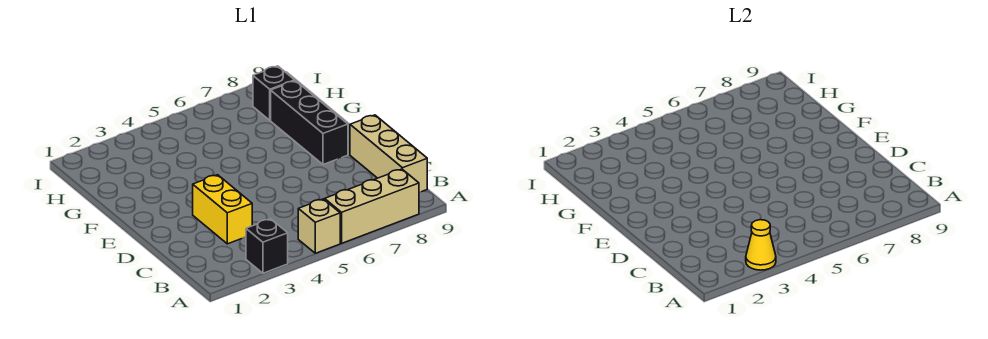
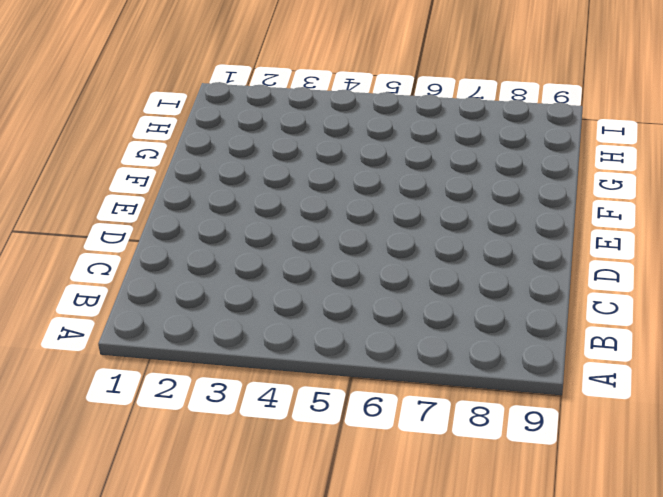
none -> black brick A3 level 1
none -> tan brick A5 level 1

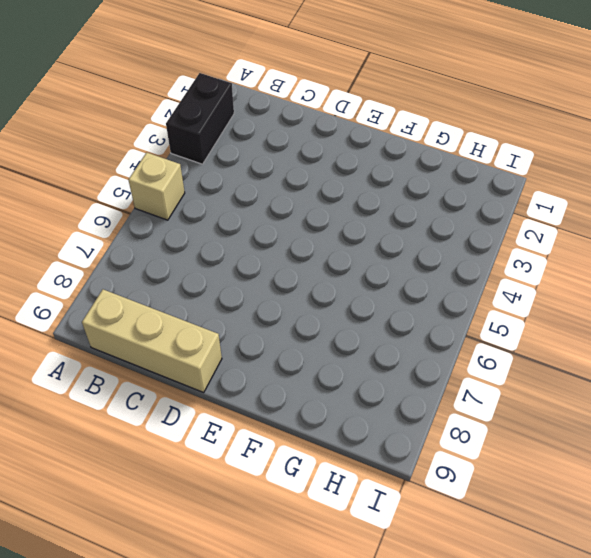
black brick A2:A3 level 1 -> black brick A3 level 1
none -> tan brick A6:A8 level 1
none -> yellow brick C3:D3 level 1

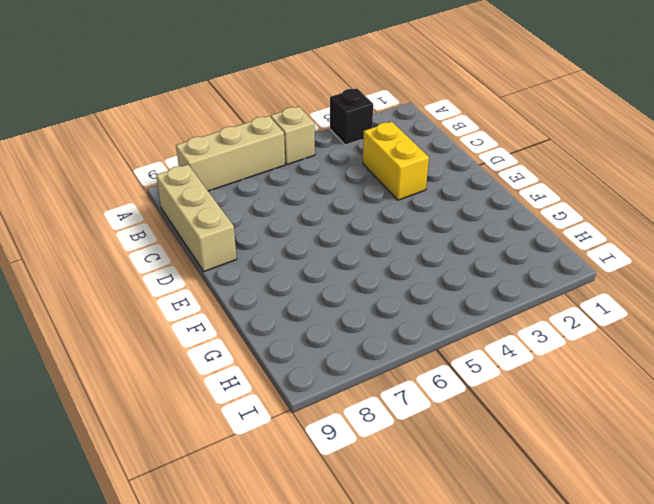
none -> black brick E8:G8 level 1
none -> black brick H8 level 1

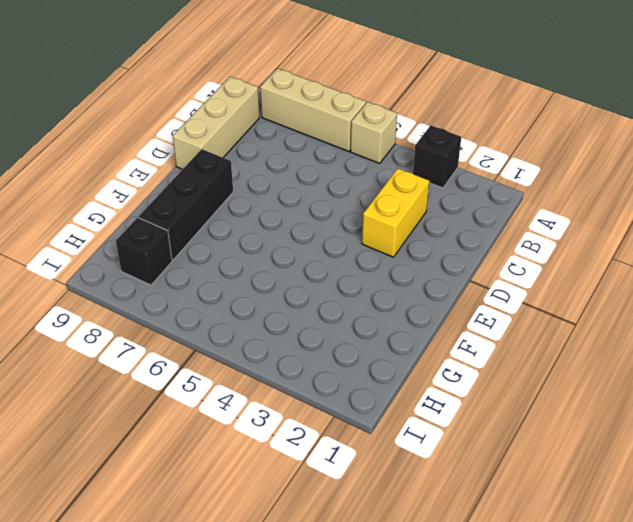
none -> yellow cone A3 level 2

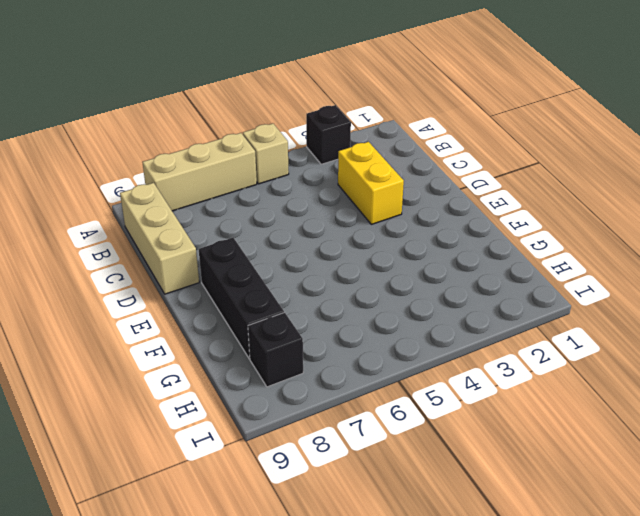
none -> yellow cone A3 level 2

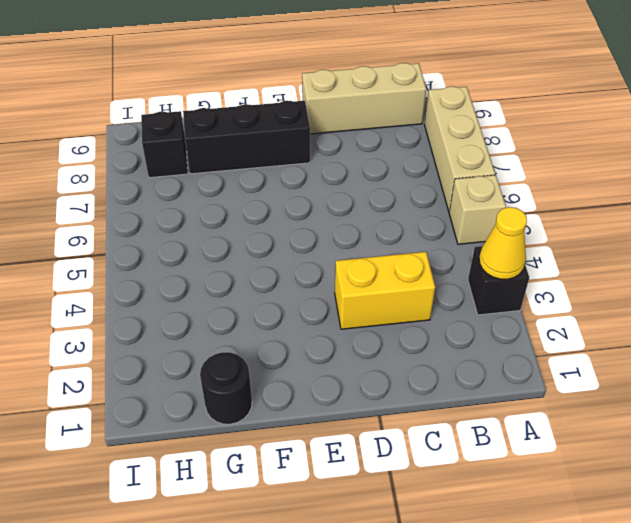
black round brick G1 level 1 -> none

